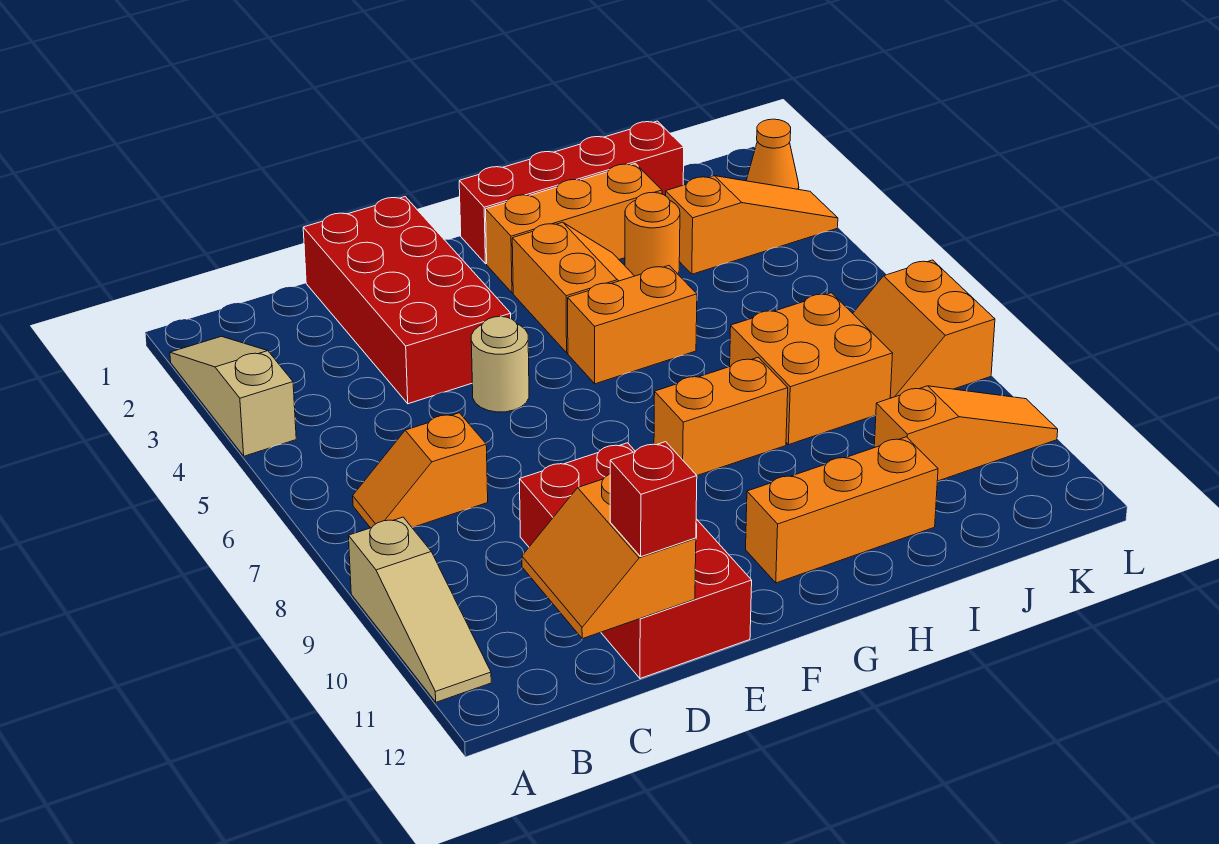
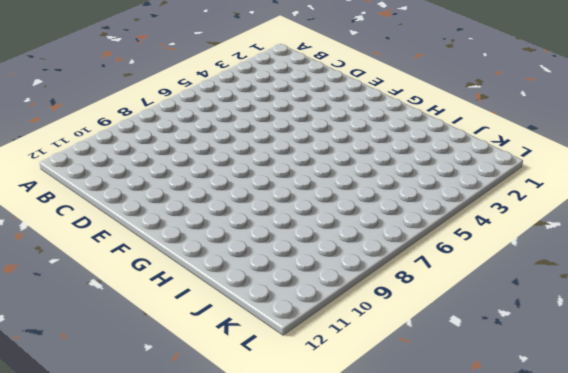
none -> tan slope A2:A4 level 1 top 4
none -> tan slope A9:A11 level 1 top 9
none -> orange slope B7:C7 level 1 top C

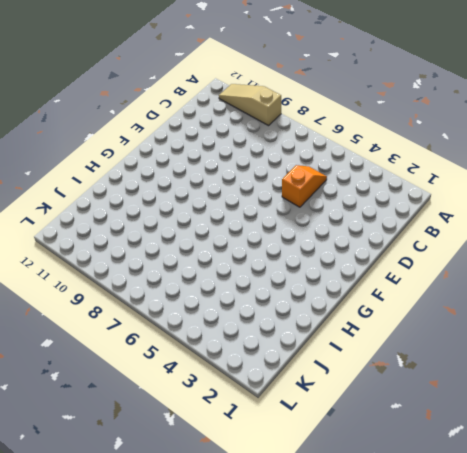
orange slope C5:D5 level 1 top D -> orange slope B7:C7 level 1 top C
none -> tan slope A2:A4 level 1 top 4
none -> red brick D1:E4 level 1
none -> red brick D9:E12 level 1

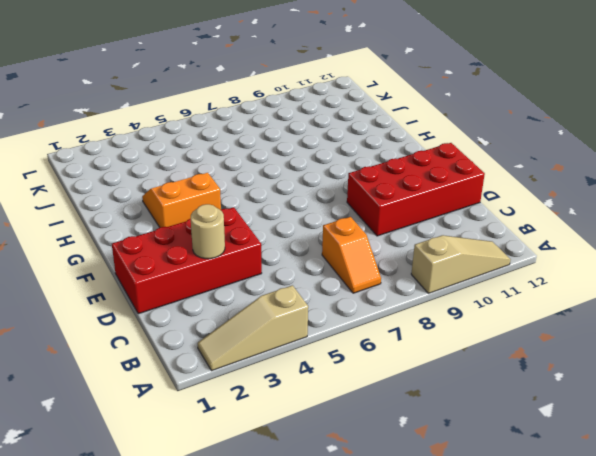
tan round brick D3 level 2 -> tan round brick E5 level 1
none -> red brick G1:J1 level 1
none -> orange brick G2:I2 level 1
none -> orange brick G5:H5 level 1

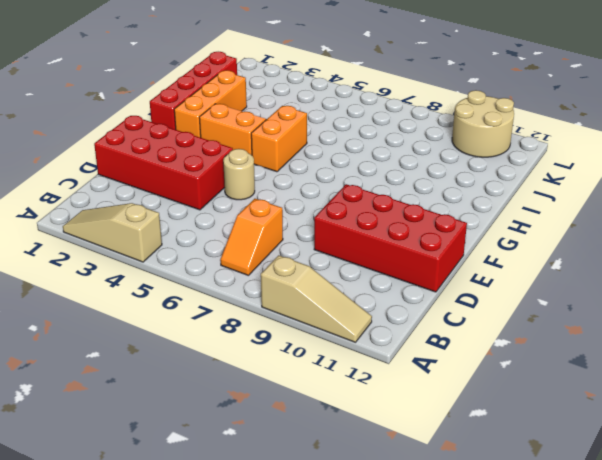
tan round brick K10:L11 level 1 -> orange slope J10:L10 level 1 top J
none -> orange brick G8:H8 level 1
none -> orange brick G11:I11 level 1
none -> orange round brick I3 level 1

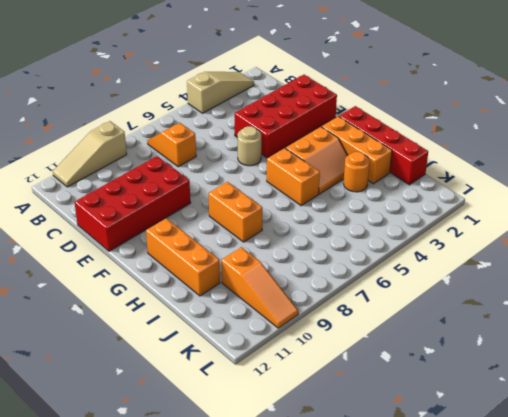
none -> orange brick I7:J8 level 1
none -> orange slope J3:L3 level 1 top J
none -> orange slope K7:L8 level 1 top L

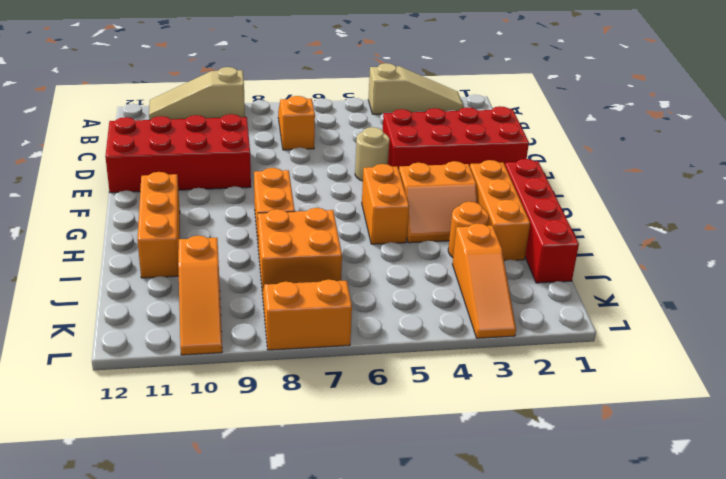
none -> orange cone L2 level 1
none -> orange slope C11:D12 level 2 top D
none -> red brick D12 level 3

